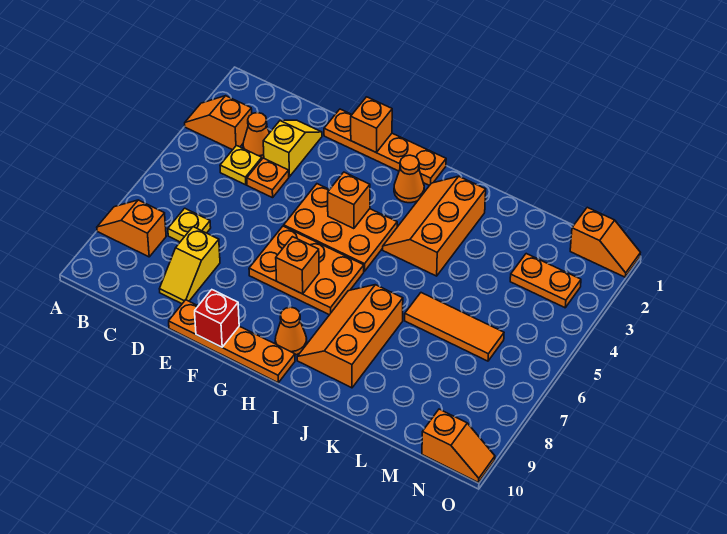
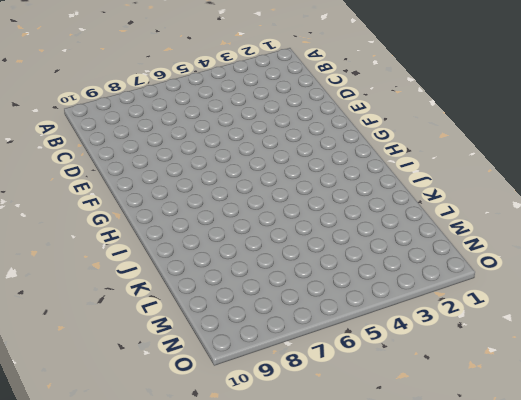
none -> orange slope A3:B3 level 1 top B
none -> orange slope A8:B8 level 1 top B
none -> orange cone C3 level 1

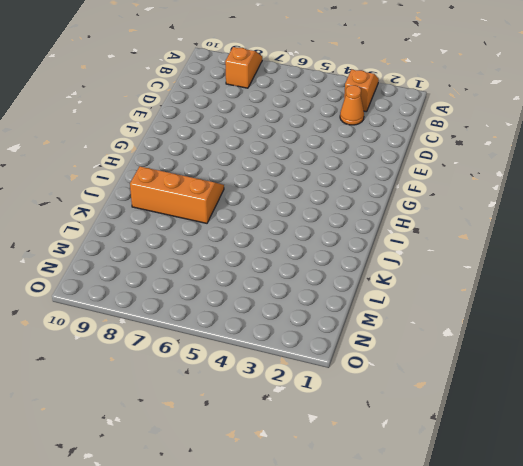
none -> yellow plate C4 level 1
none -> yellow plate C7 level 1
none -> yellow slope D2:D3 level 1 top 3

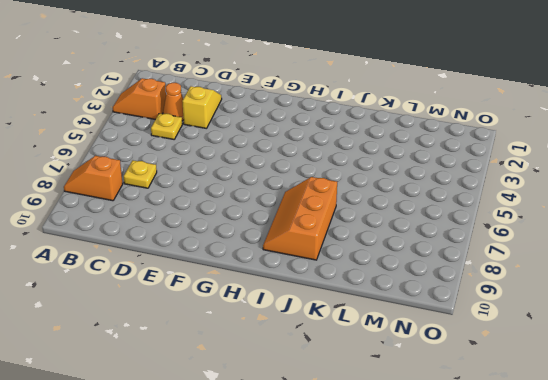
none -> orange plate D4 level 1
none -> yellow slope D8:D9 level 1 top 8
none -> orange plate E1:H1 level 1

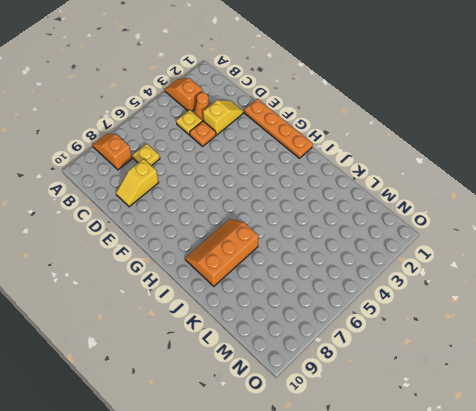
none -> orange plate E10:H10 level 1
none -> orange plate F4:H5 level 1
none -> orange plate F6:H7 level 1

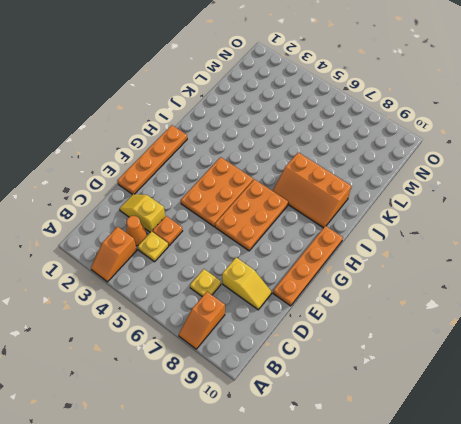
none -> orange cone H2 level 1
none -> orange cone H9 level 1
none -> orange slope I2:J4 level 1 top J

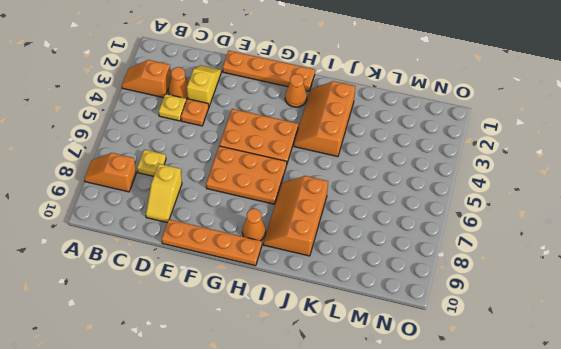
none -> orange tile K6:M6 level 1
none -> orange plate M3:N3 level 1
none -> orange slope N1:O1 level 1 top N

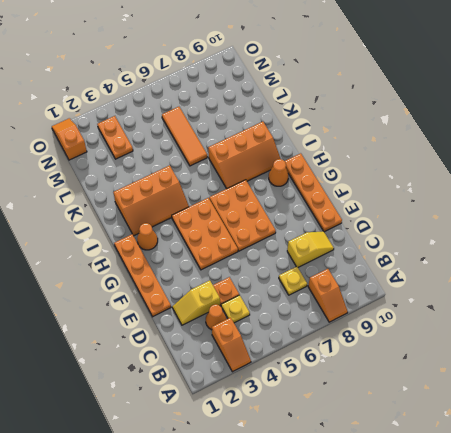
none -> orange slope N10:O10 level 1 top N
none -> orange brick F1 level 2
none -> red brick F10 level 2

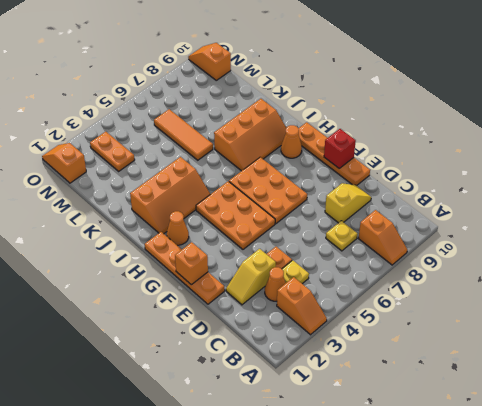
none -> orange brick G4 level 2
none -> orange brick G7 level 2

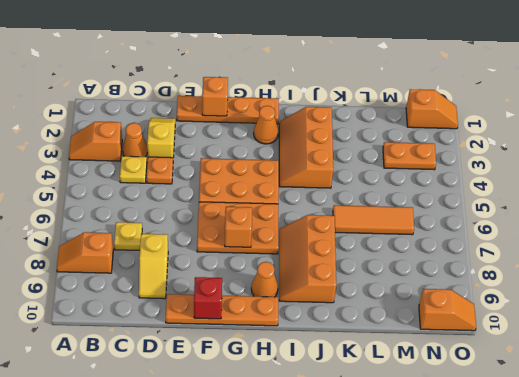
none -> orange brick G4 level 2

